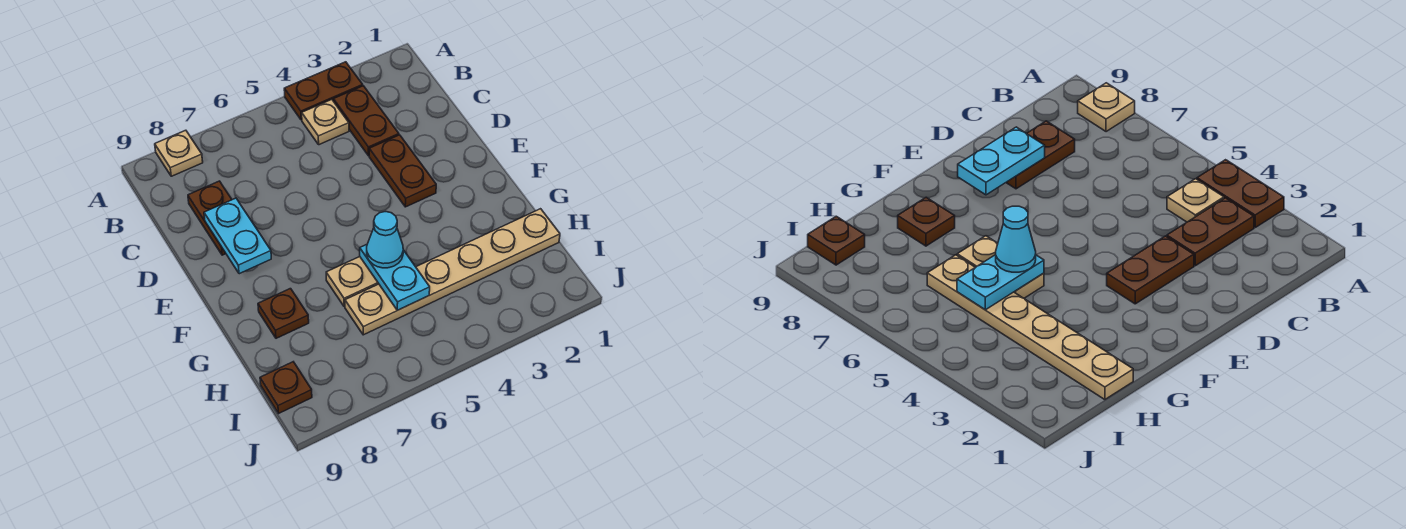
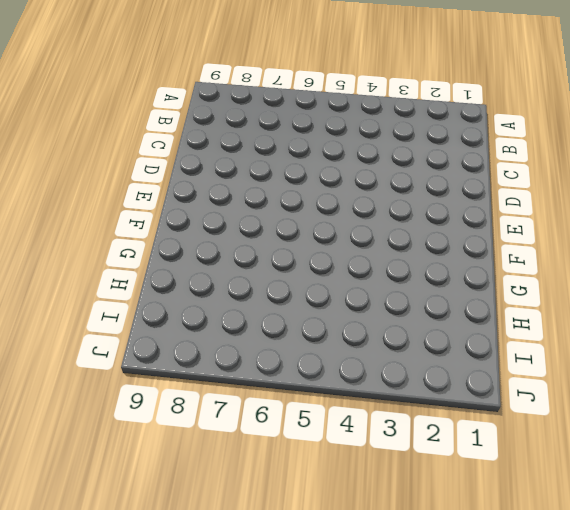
none -> brown plate A3:A4 level 1
none -> tan plate A8 level 1
none -> brown plate B3:C3 level 1

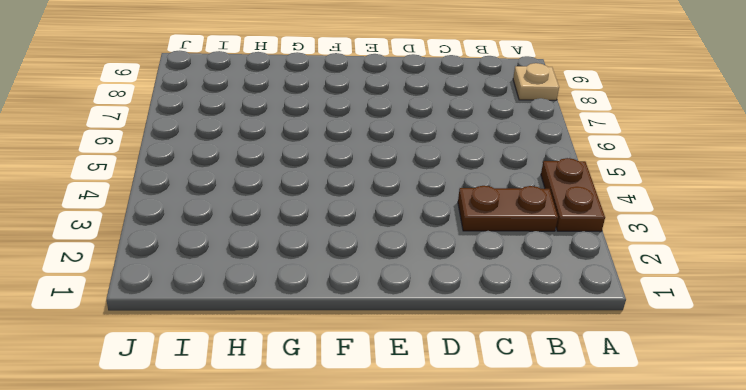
none -> tan plate B4 level 1
none -> brown plate C8:D8 level 1
none -> brown plate D3:E3 level 1

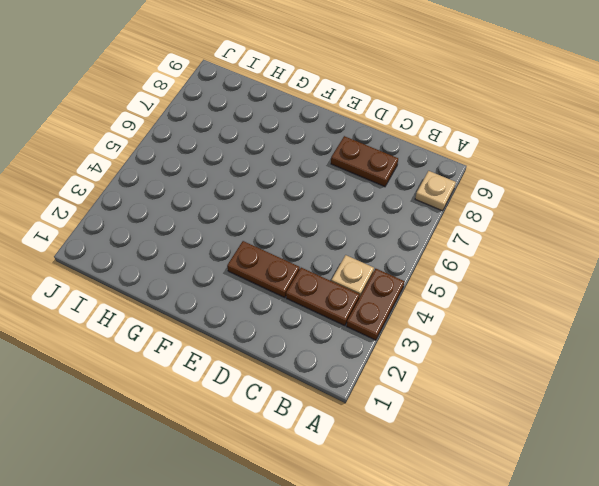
none -> tan plate G5:G6 level 1
none -> brown plate G8 level 1
none -> tan plate H1:H6 level 1

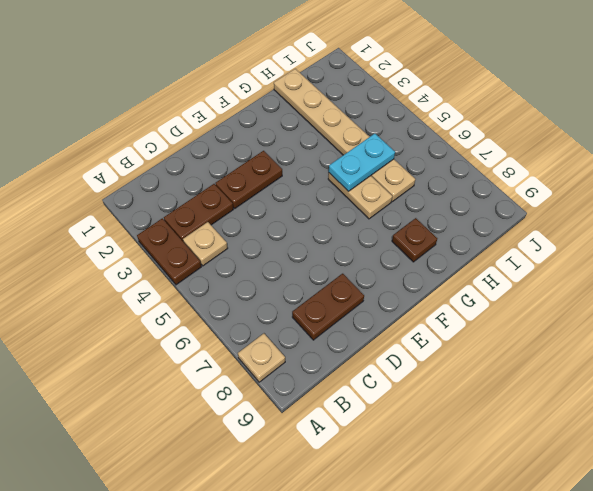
none -> brown plate I9 level 1
none -> cyan plate D8:E8 level 2
none -> cyan cone G5 level 3

